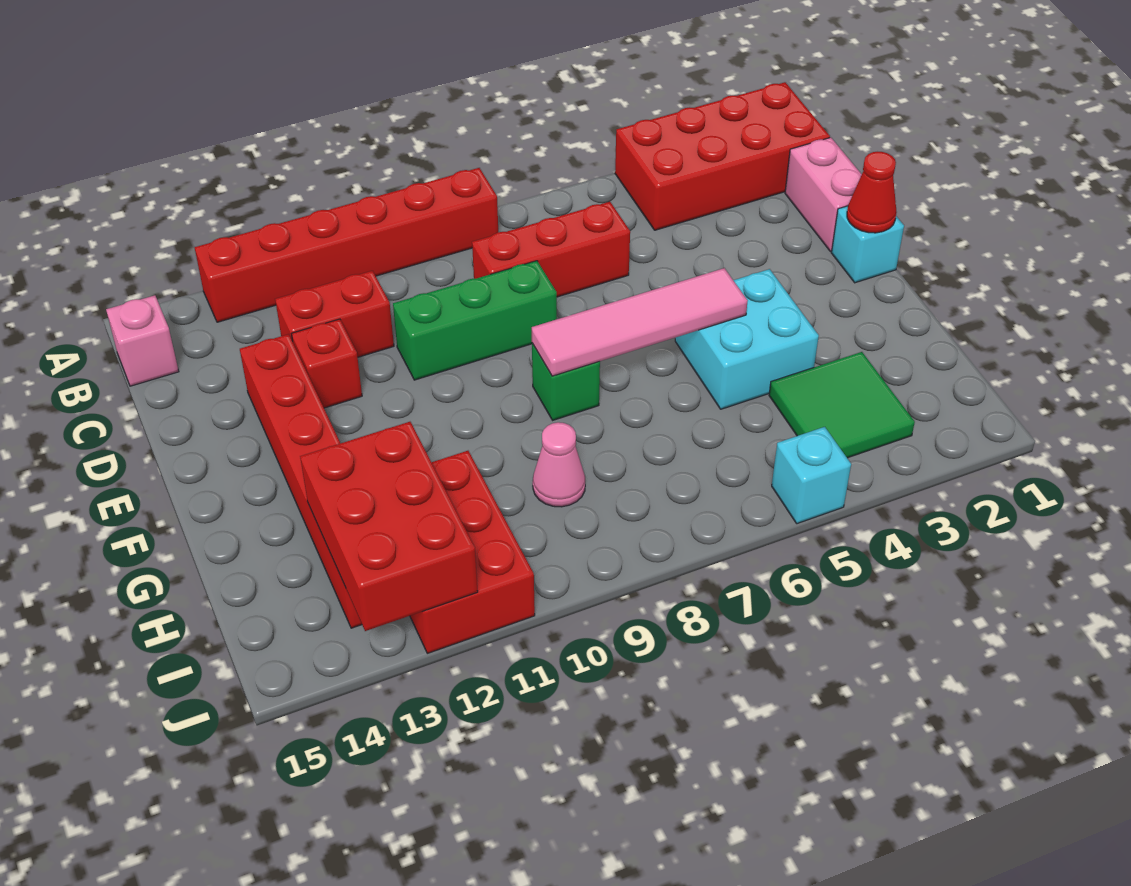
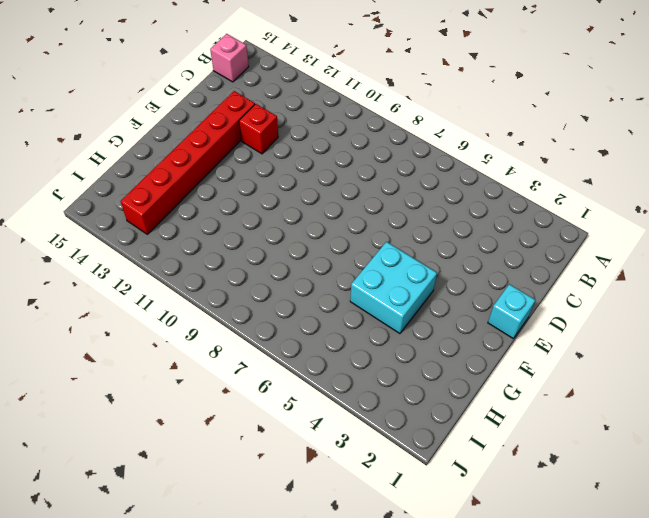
none -> red brick A1:B4 level 1
none -> red brick A8:A13 level 1
none -> pink brick C1:D1 level 1

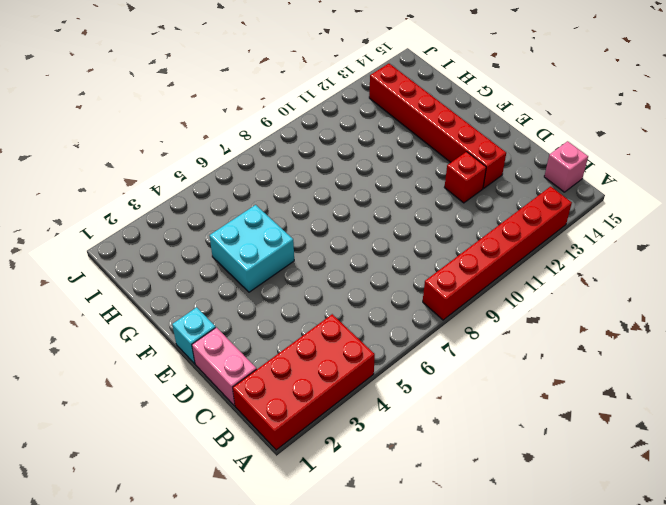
none -> red brick C6:C8 level 1
none -> red brick C11:C12 level 1
none -> green brick D8:D10 level 1

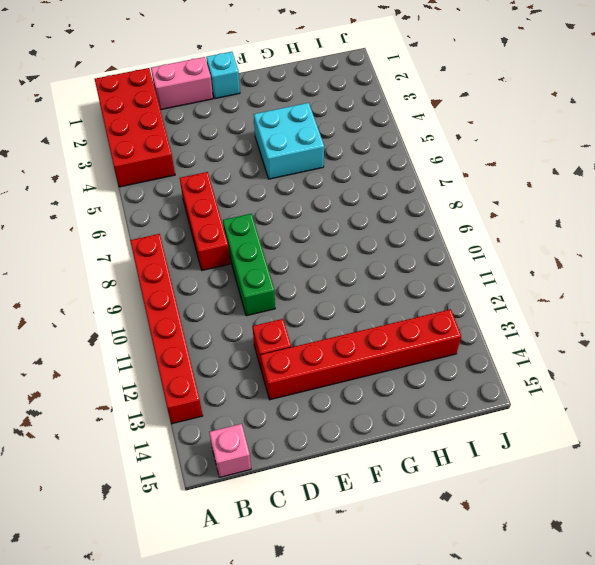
none -> red brick C11:C12 level 1
none -> green brick F8 level 1
none -> green tile H3:I4 level 1

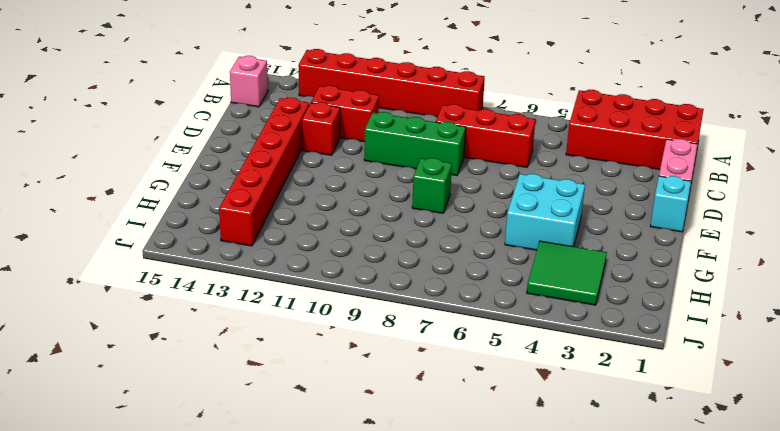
none -> pink cone H9 level 1
none -> red brick H11:J12 level 1
none -> cyan brick J5 level 1

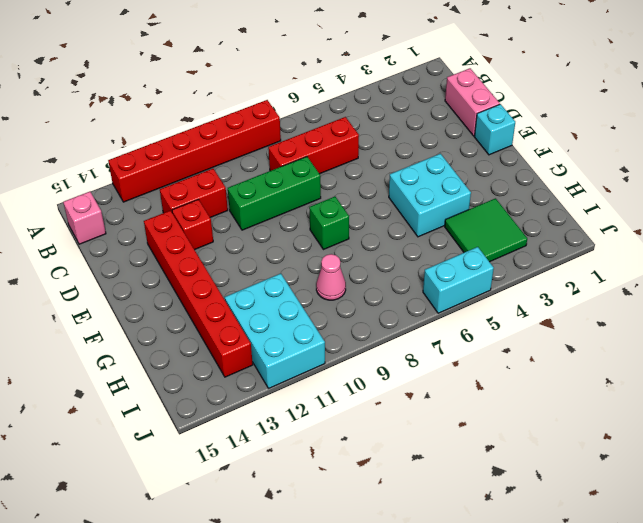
cyan brick H11:J12 level 1 -> red brick H11:J12 level 1
cyan brick J5:J6 level 1 -> cyan brick J5 level 1
none -> red brick A1:B4 level 1
none -> red cone E1 level 2
none -> pink tile F5:F8 level 2

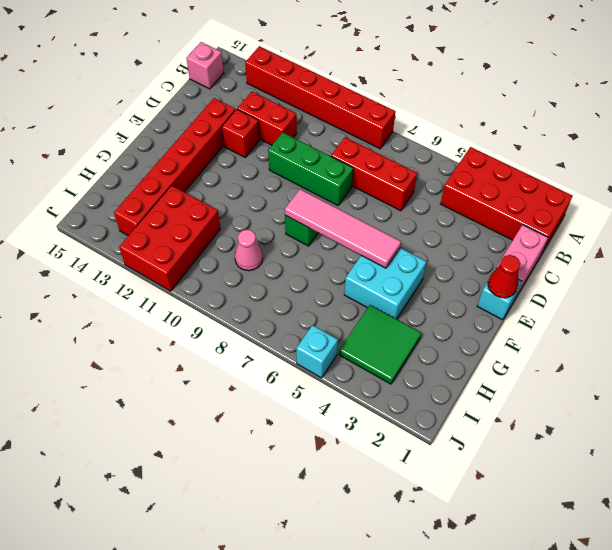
none -> red brick H12:J13 level 2

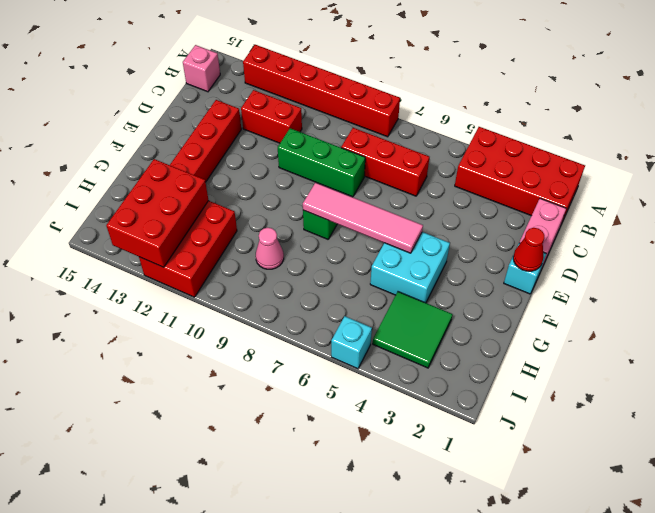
none -> red brick D12 level 1

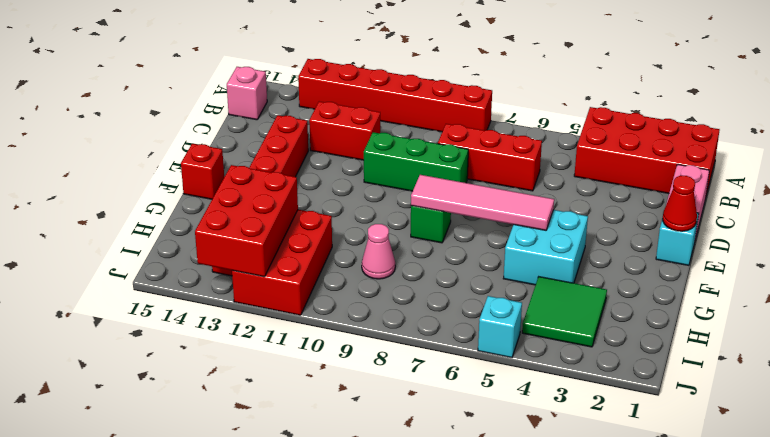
red brick F15 level 1 -> red brick D12 level 1

